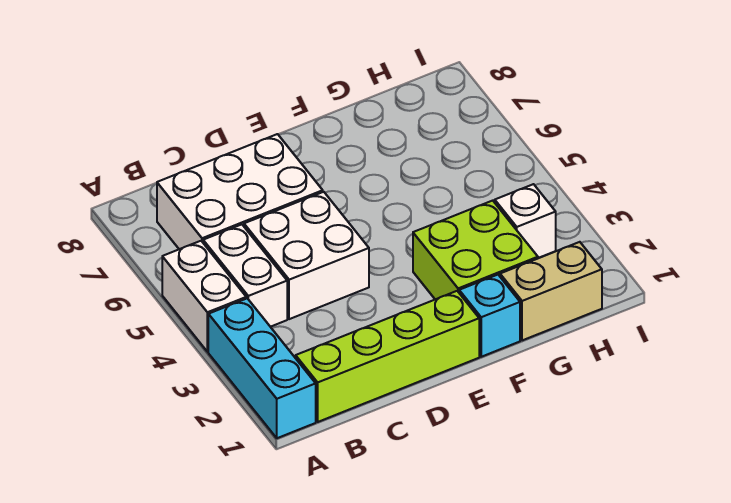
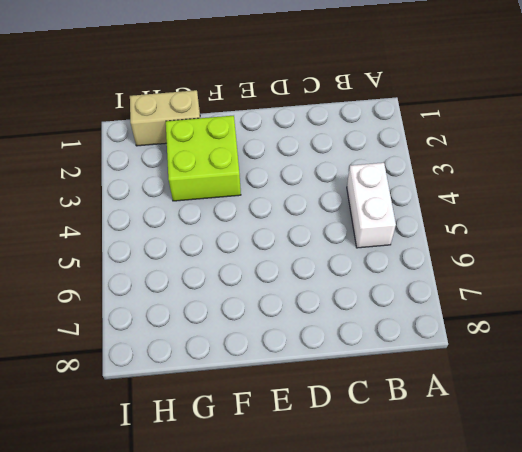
none -> cyan brick A1:A3 level 1
none -> white brick A4:A5 level 1

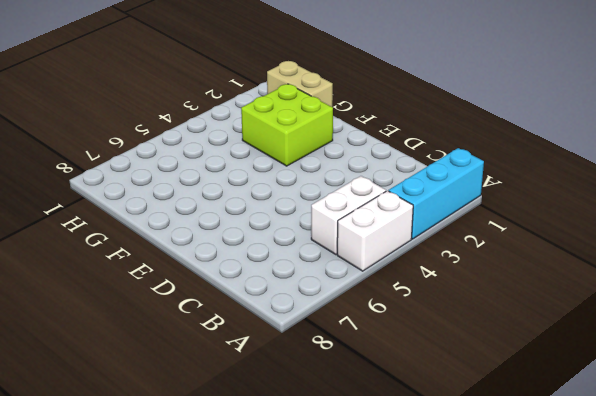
none -> lime brick B1:E1 level 1
none -> white brick B6:D7 level 1

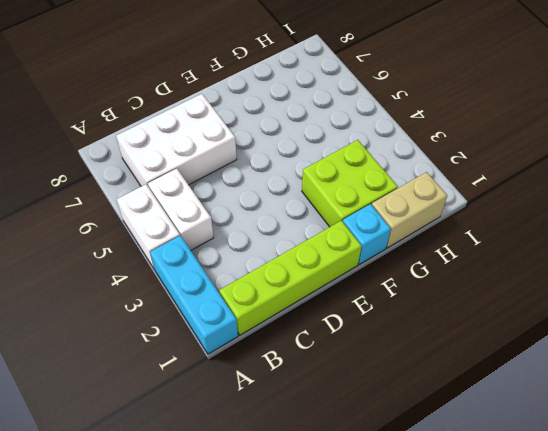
none -> white brick C4:D5 level 1
none -> white brick H3 level 1

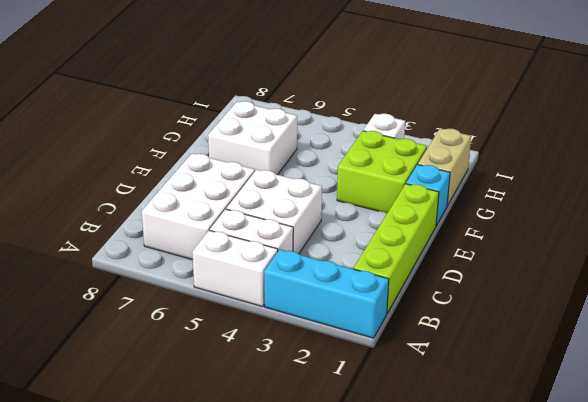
white brick F6:G7 level 1 -> none

